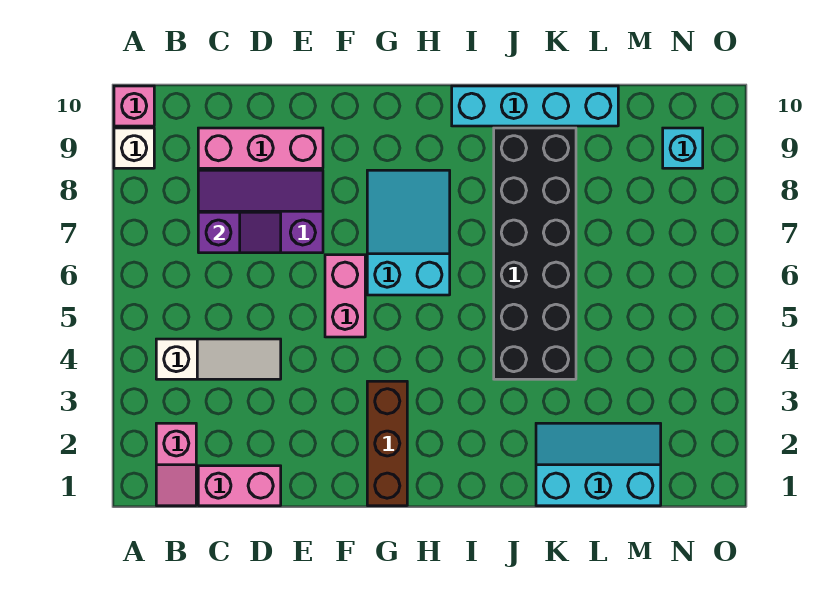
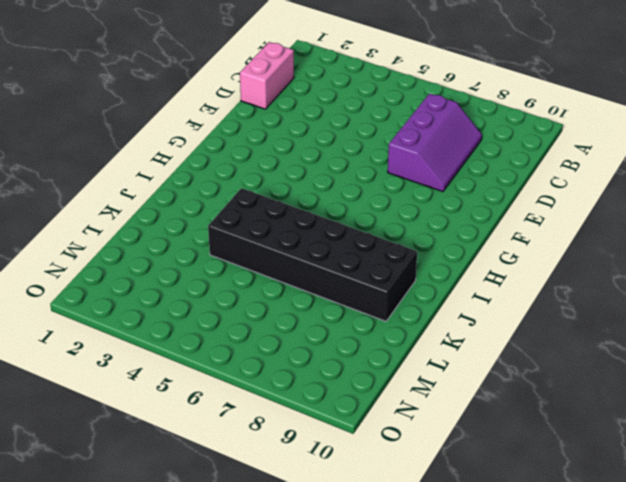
none -> white brick A9 level 1
none -> pink brick A10 level 1
none -> pink slope B1:B2 level 1 top 2

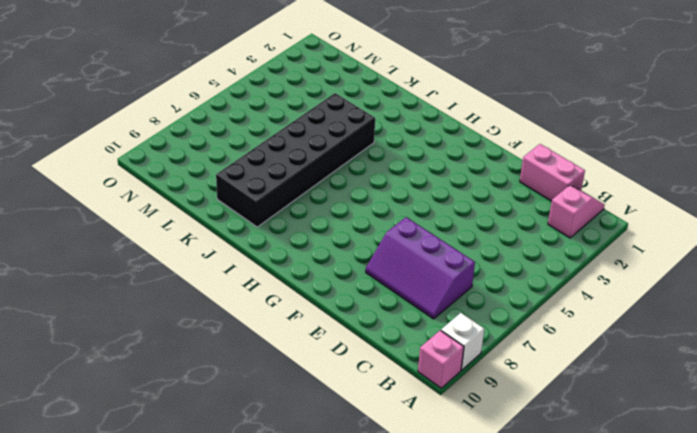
none -> white slope B4:D4 level 1 top B
none -> pink brick C9:E9 level 1
none -> pink brick F5:F6 level 1

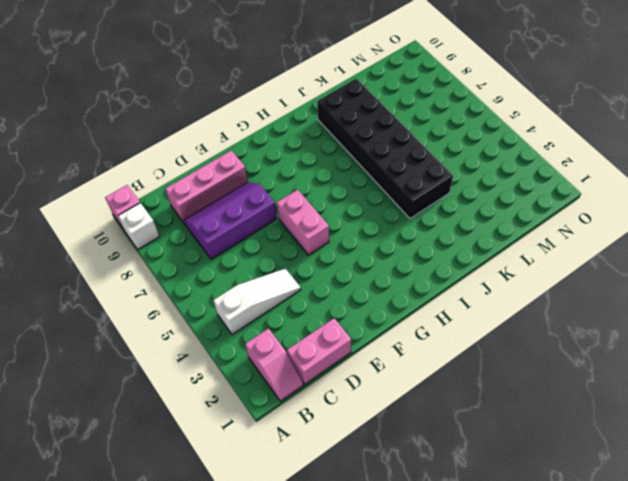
none -> brown brick G1:G3 level 1
none -> cyan slope G6:H8 level 1 top 6
none -> cyan brick I10:L10 level 1

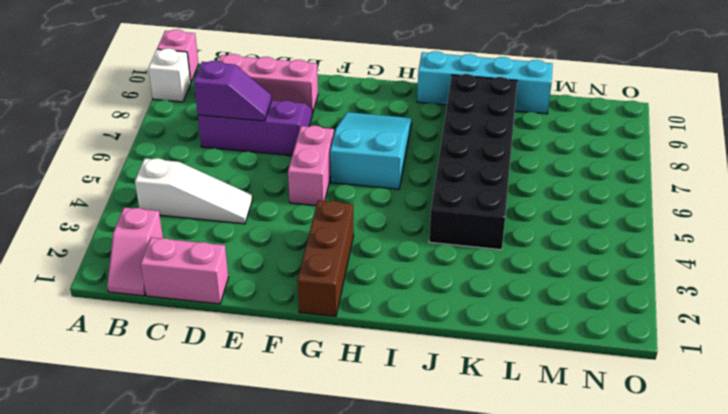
none -> cyan slope K1:M2 level 1 top 1
none -> cyan brick N9 level 1

